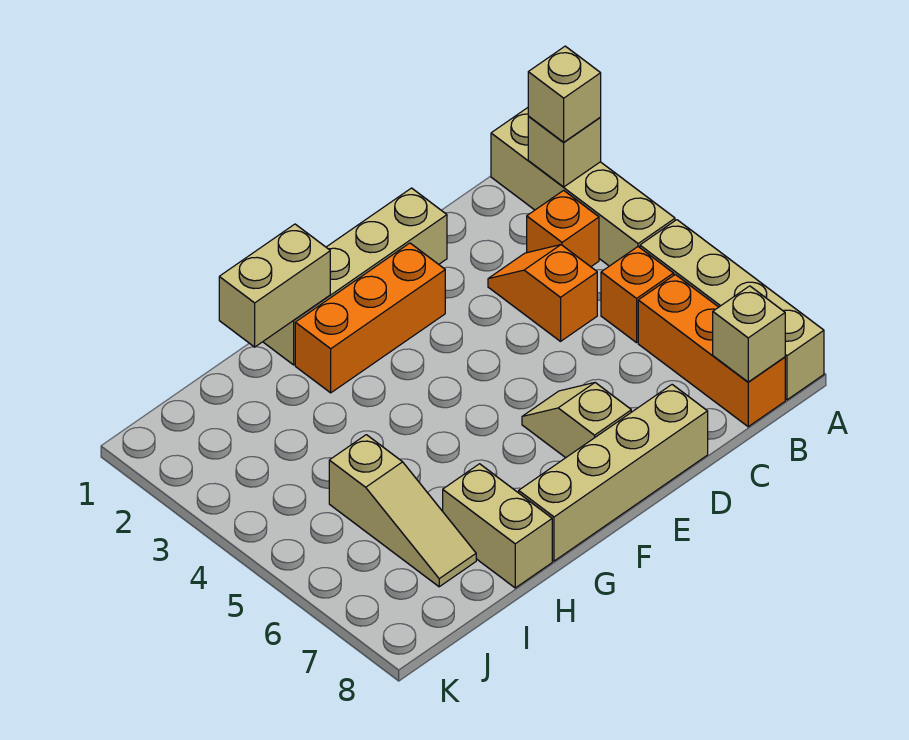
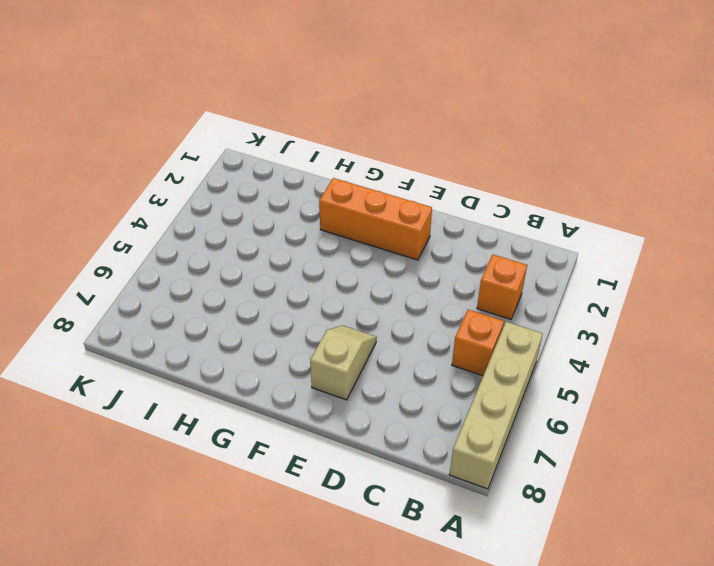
none -> tan brick A1:A4 level 1
none -> orange brick B6:B8 level 1
none -> orange slope C3:C4 level 1 top 4

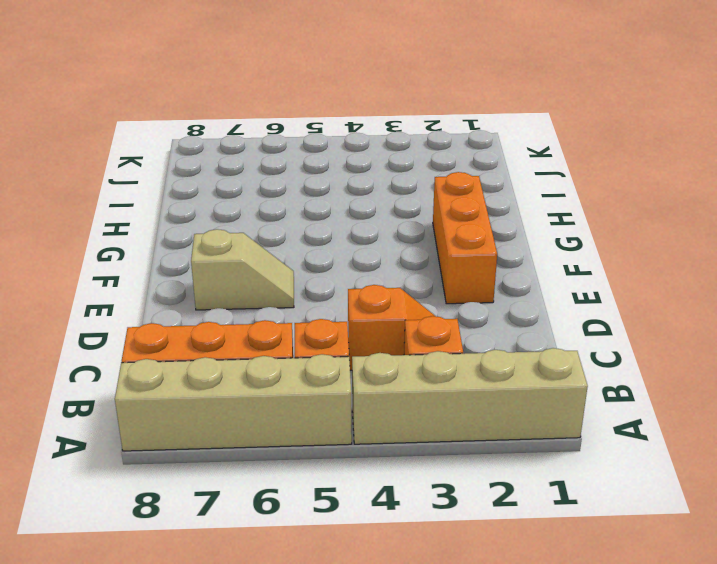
none -> tan brick D1:G1 level 1
none -> tan brick D8:G8 level 1
none -> tan brick H7:H8 level 1

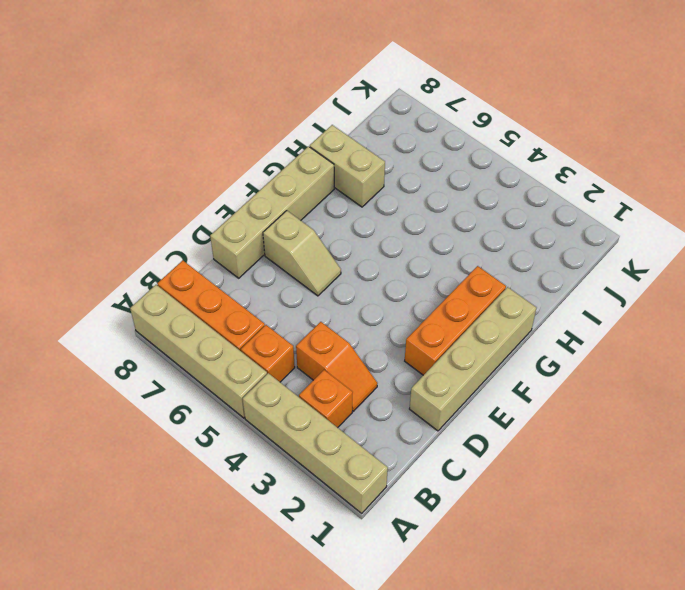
none -> tan slope I5:I7 level 1 top 5
none -> tan brick A2 level 2
none -> tan brick B8 level 2

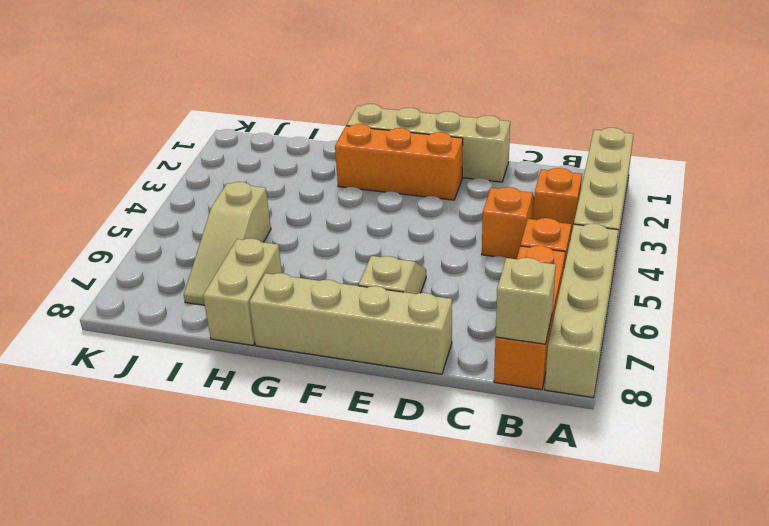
none -> tan brick A2 level 2
none -> tan brick G1:H1 level 2
none -> tan brick A2 level 3

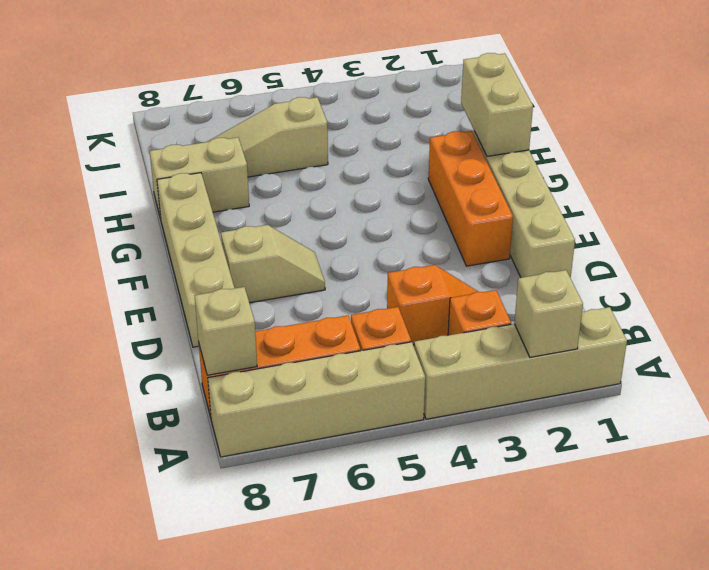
none -> tan brick A2 level 3

